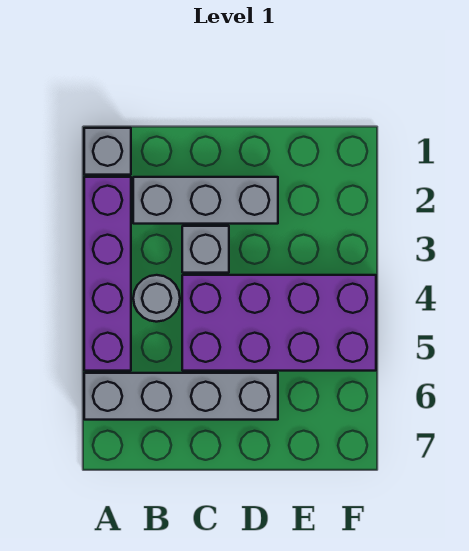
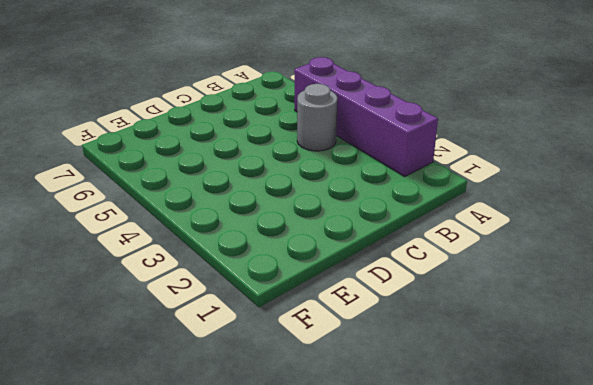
none -> grey brick A1 level 1
none -> grey brick A6:D6 level 1

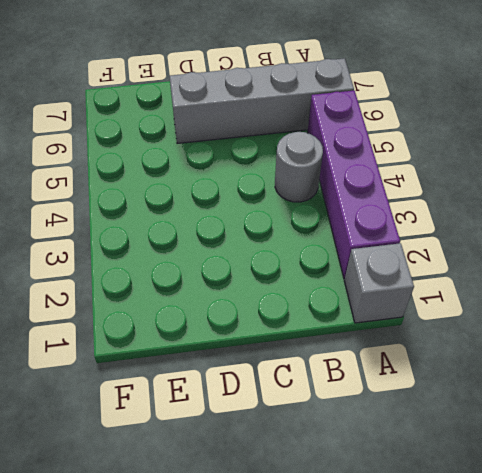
none -> grey brick B2:D2 level 1
none -> grey brick C3 level 1

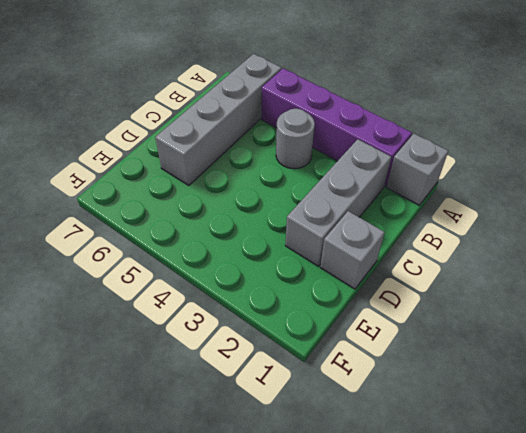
grey brick D1 level 1 -> grey brick C3 level 1
none -> purple brick C4:F5 level 1

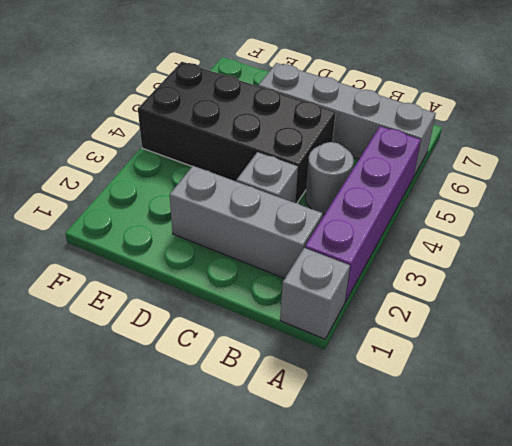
black brick C4:F5 level 1 -> purple brick C4:F5 level 1

